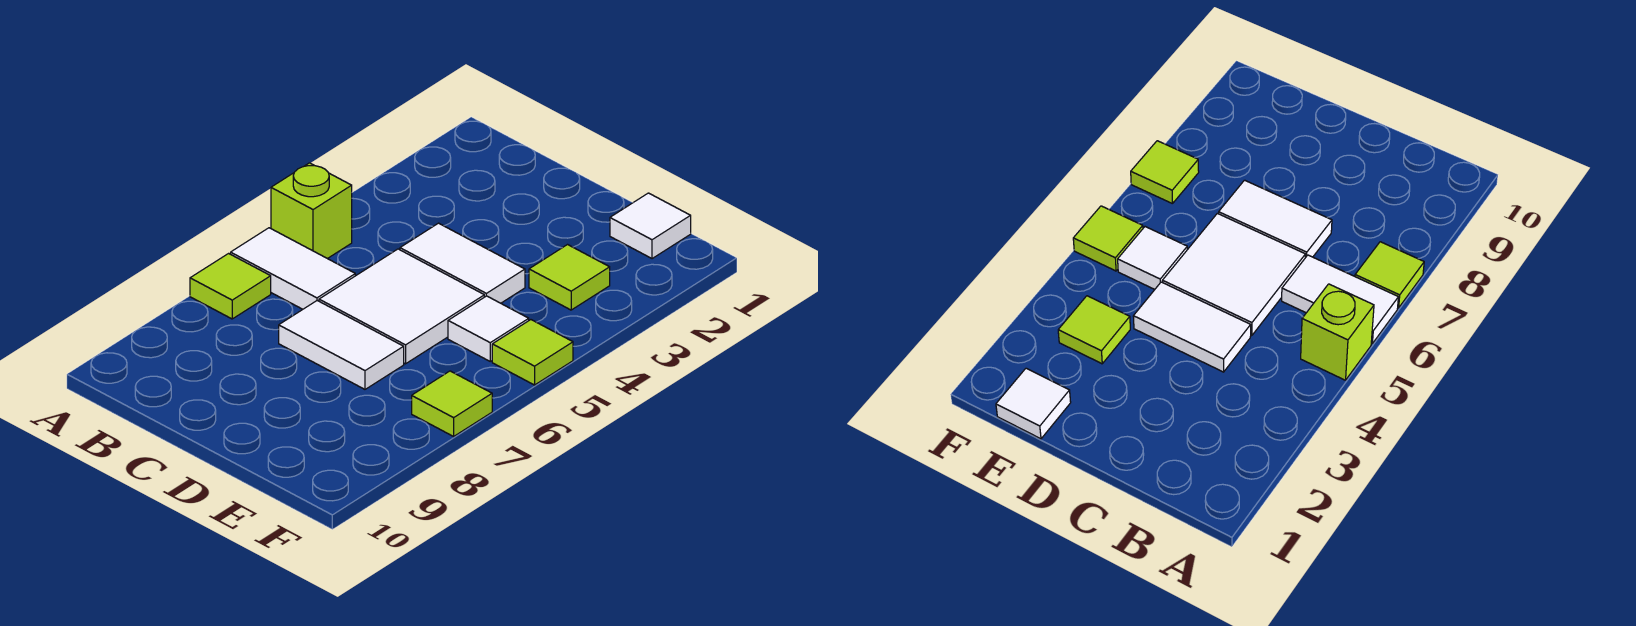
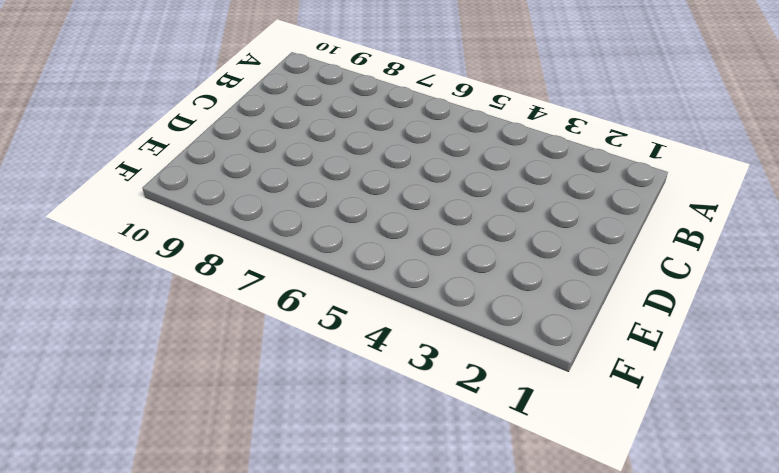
none -> lime brick A5 level 1
none -> white tile A6:B6 level 1

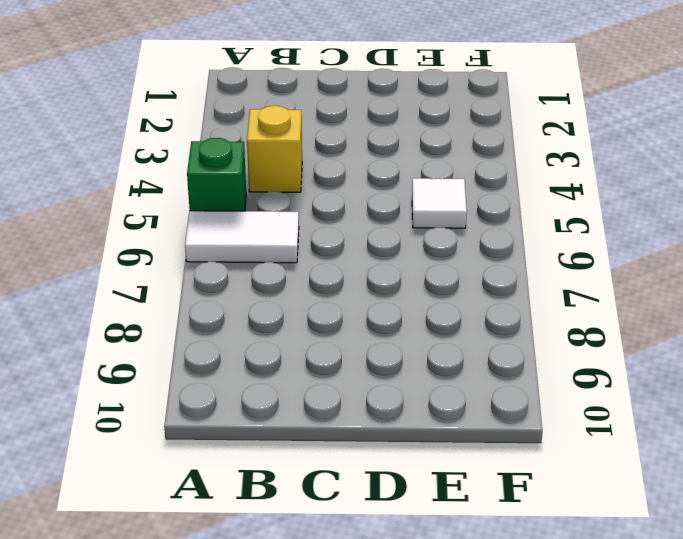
green brick A5 level 1 -> lime brick A5 level 1
yellow brick B4 level 1 -> none
none -> lime tile A7 level 1
none -> white tile C4:D4 level 1

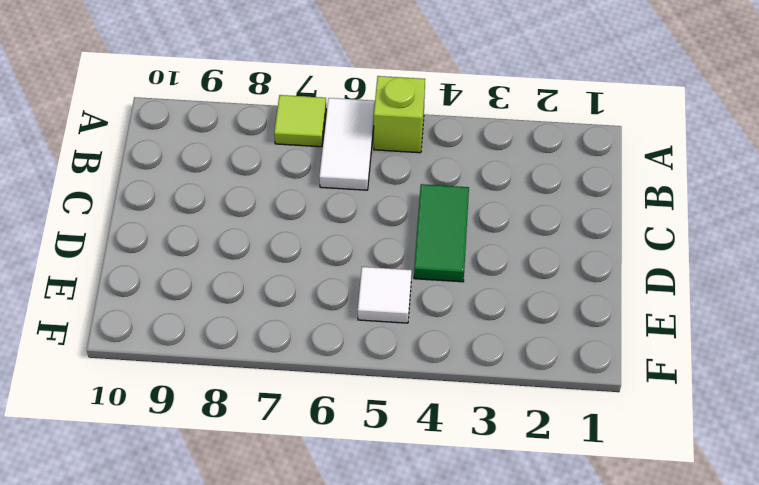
green tile C4:D4 level 1 -> white tile C4:D4 level 1
none -> white tile C5:D6 level 1
none -> white tile C7:D7 level 1

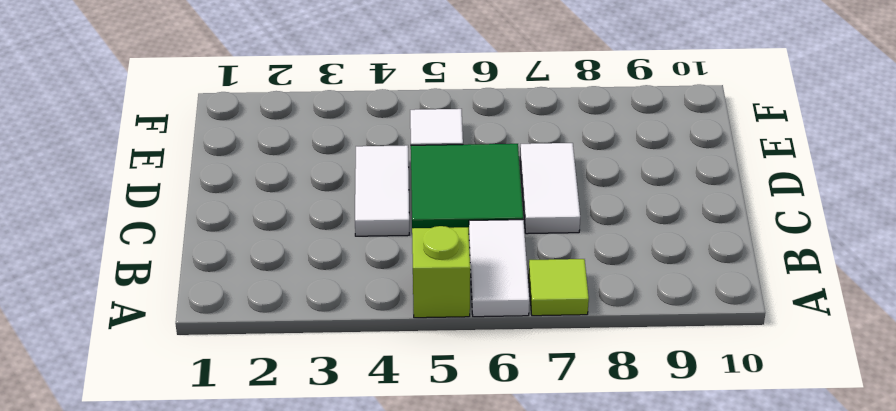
green tile C5:D6 level 1 -> white tile C5:D6 level 1
none -> white tile E1 level 1
none -> lime tile E3 level 1

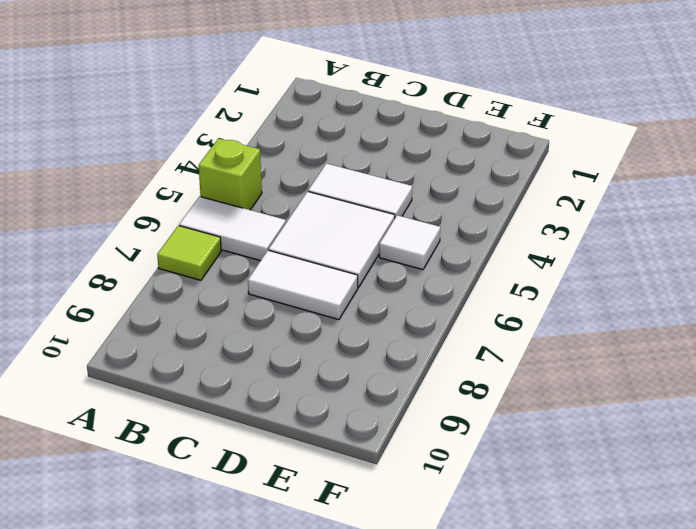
none -> white tile E1 level 1
none -> lime tile E3 level 1

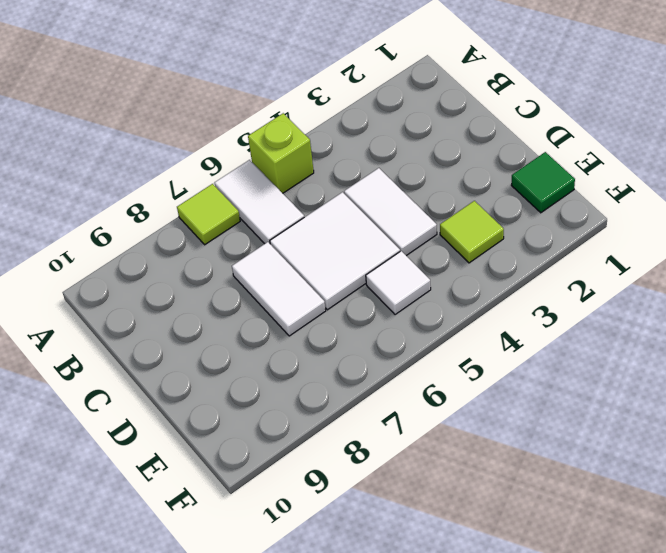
green tile E1 level 1 -> white tile E1 level 1
none -> lime tile F5 level 1
none -> lime tile F7 level 1

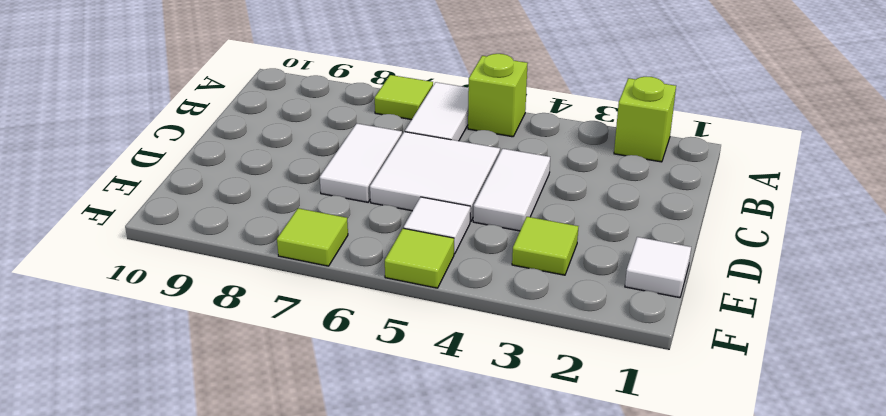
lime brick A2 level 1 -> none

